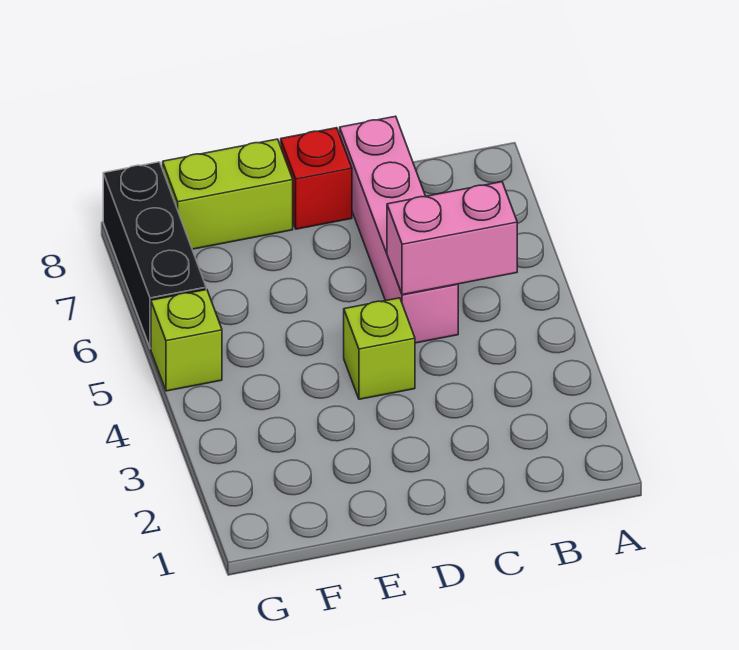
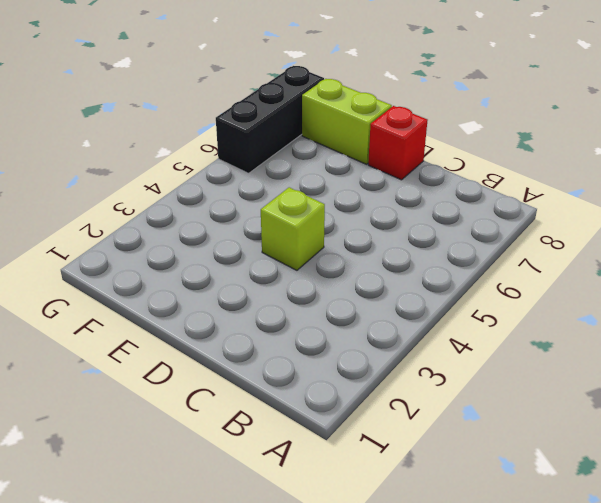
none -> pink brick C5:C8 level 1
none -> lime brick G5 level 1

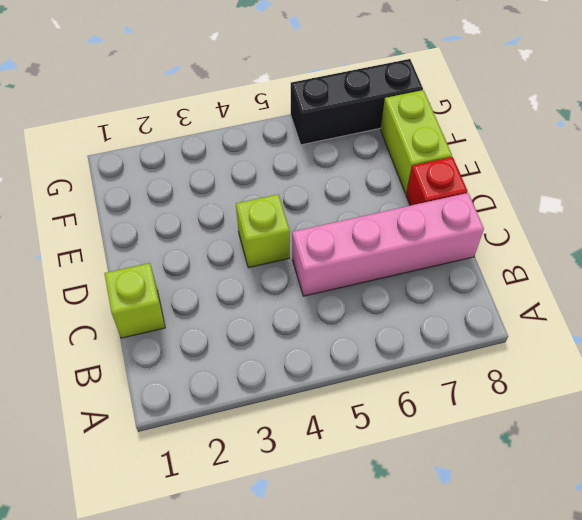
lime brick C1 level 1 -> lime brick G5 level 1
none -> pink brick B5:C5 level 2

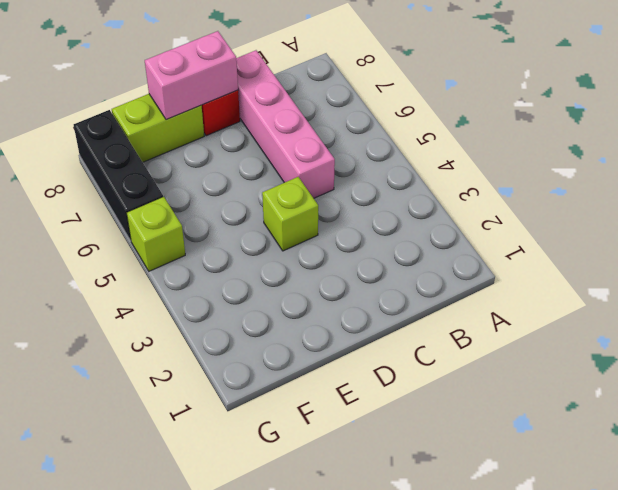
pink brick D8:E8 level 2 -> pink brick B5:C5 level 2

